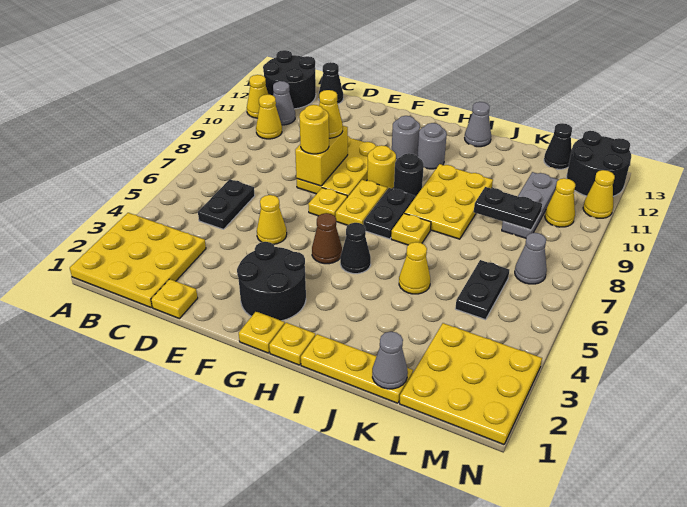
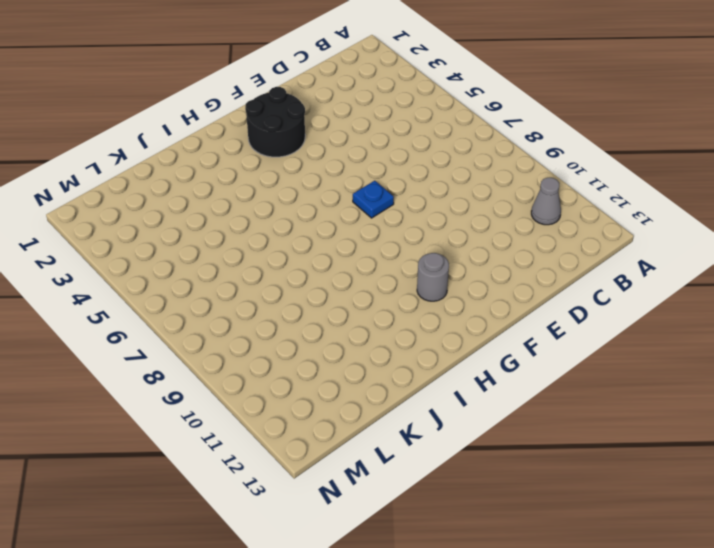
blue plate F7 level 1 -> yellow plate F7 level 1
none -> yellow plate A1:C3 level 1
none -> yellow cone A11 level 1
none -> black round brick A12:B13 level 1
none -> yellow cone B10 level 1

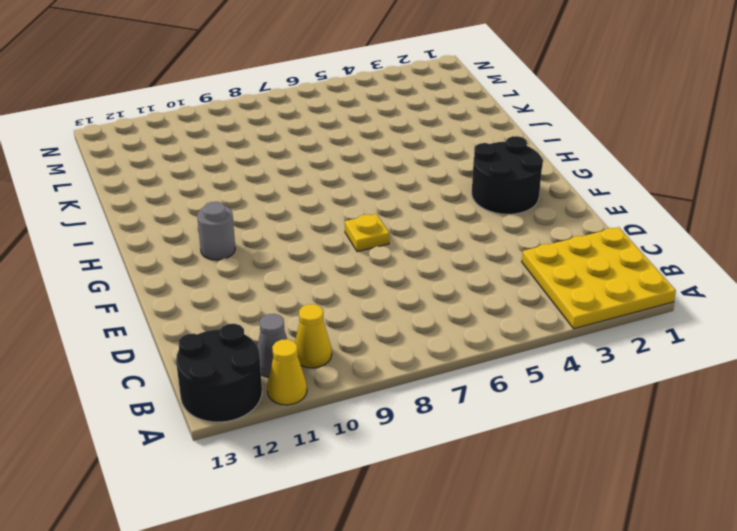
none -> black plate C5:C6 level 1
none -> black cone C13 level 1
none -> yellow plate D1 level 1
none -> yellow cone E5 level 1

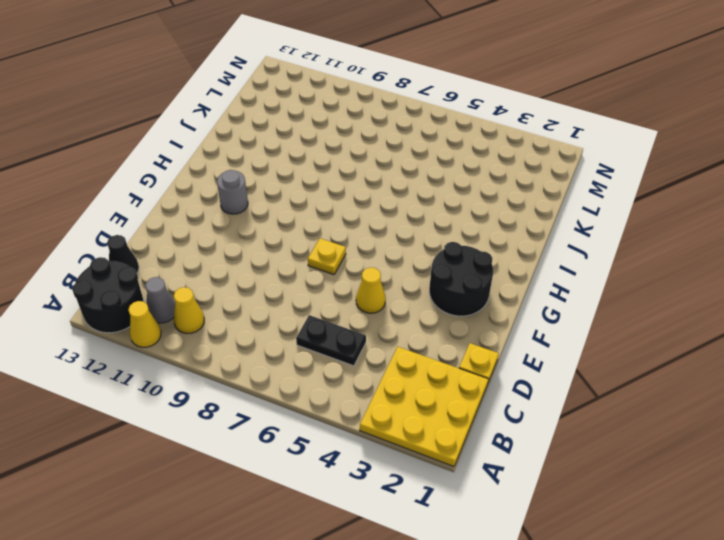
none -> yellow plate E8:F10 level 1
none -> yellow plate G1 level 1
none -> brown cone G5 level 1
none -> yellow plate G7:G8 level 1

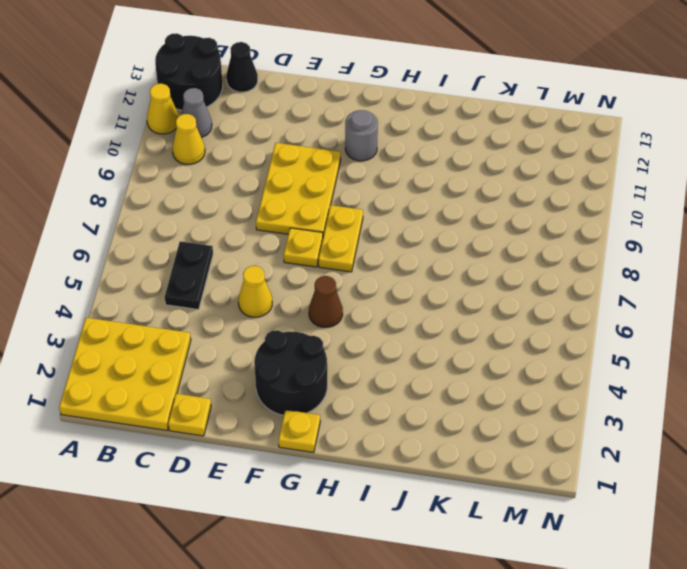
none -> yellow round brick G9 level 1
none -> yellow plate H1 level 1
none -> black cone H5 level 1
none -> black plate H7:H8 level 1

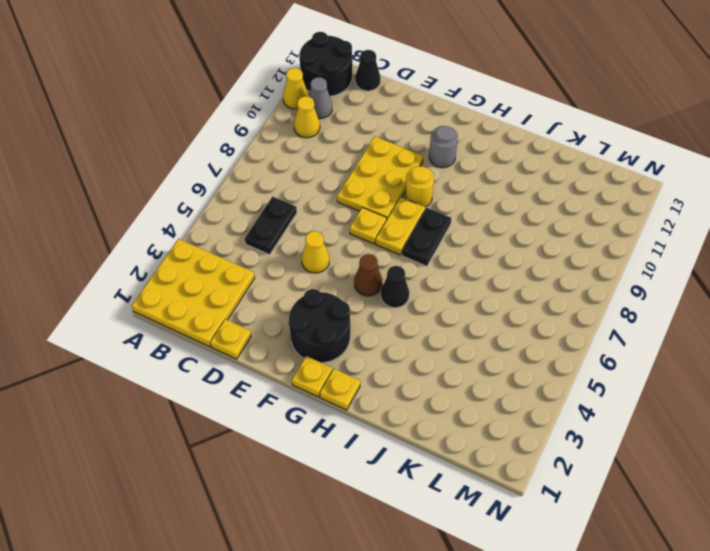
none -> black round brick H9 level 1
none -> grey round brick H11 level 1
none -> yellow plate I1:K1 level 1
none -> yellow plate I7 level 1

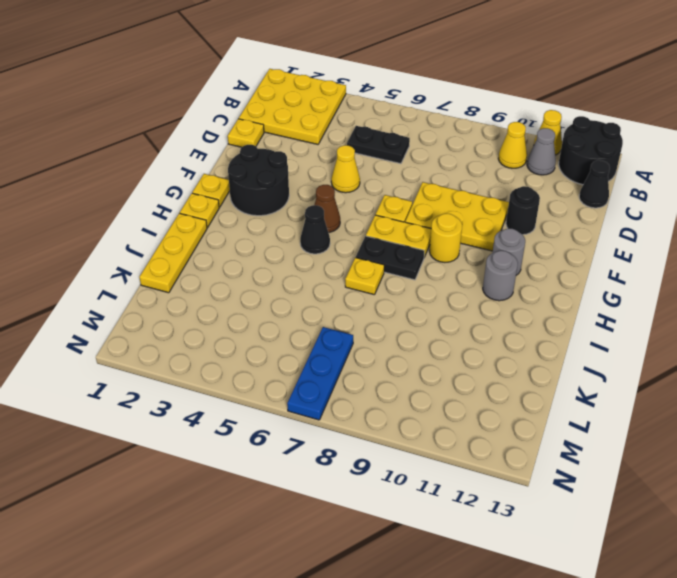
black round brick E11 level 1 -> black round brick H9 level 1
blue plate L7:N7 level 1 -> grey cone M7 level 1
none -> yellow plate I8:J10 level 1
none -> grey cone I13 level 1
none -> yellow cone J5 level 1
none -> yellow plate L1:N3 level 1

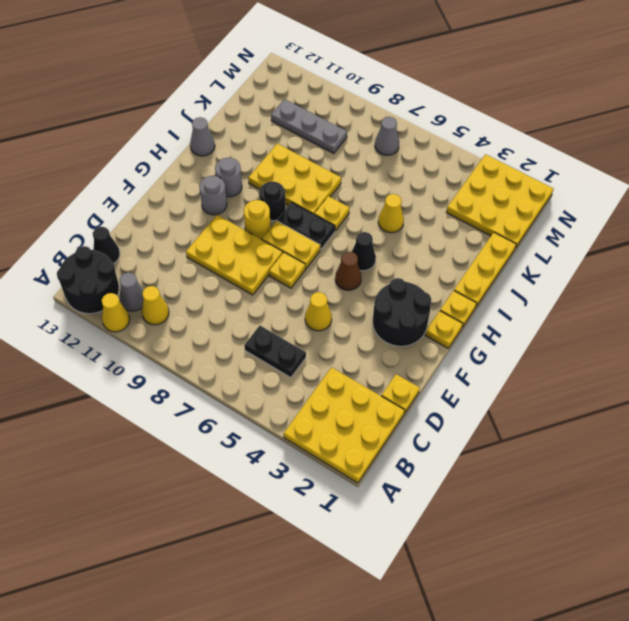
none -> black plate L5:L6 level 1
none -> black cone L13 level 1
none -> yellow cone M10 level 1
none -> black round brick M12:N13 level 1

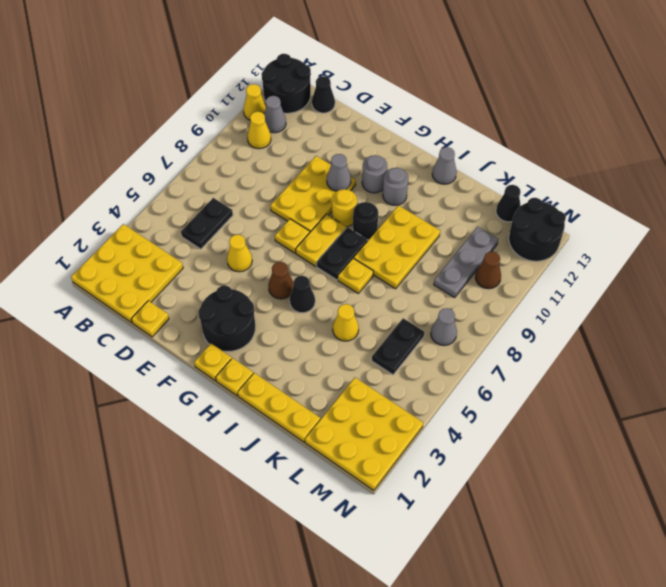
grey cone F10 level 2 -> grey cone K1 level 2
brown cone M10 level 1 -> yellow cone M10 level 1
none -> yellow cone N11 level 1
none -> yellow brick E8:E9 level 2
none -> black plate K9:L9 level 2
none -> yellow round brick E8 level 3

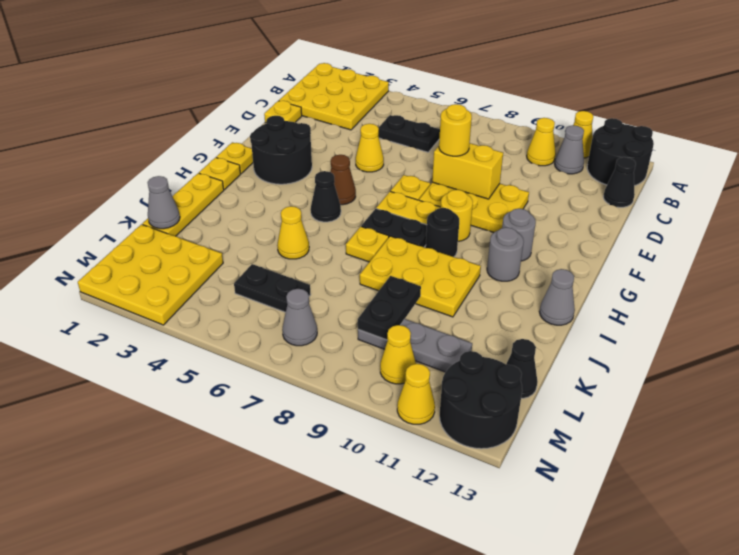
none -> yellow cone E9 level 3

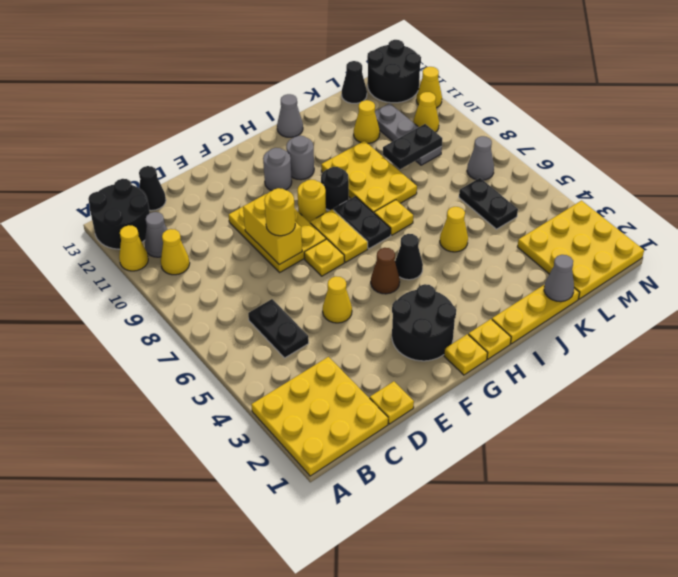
yellow cone K11 level 1 -> yellow cone E9 level 3

